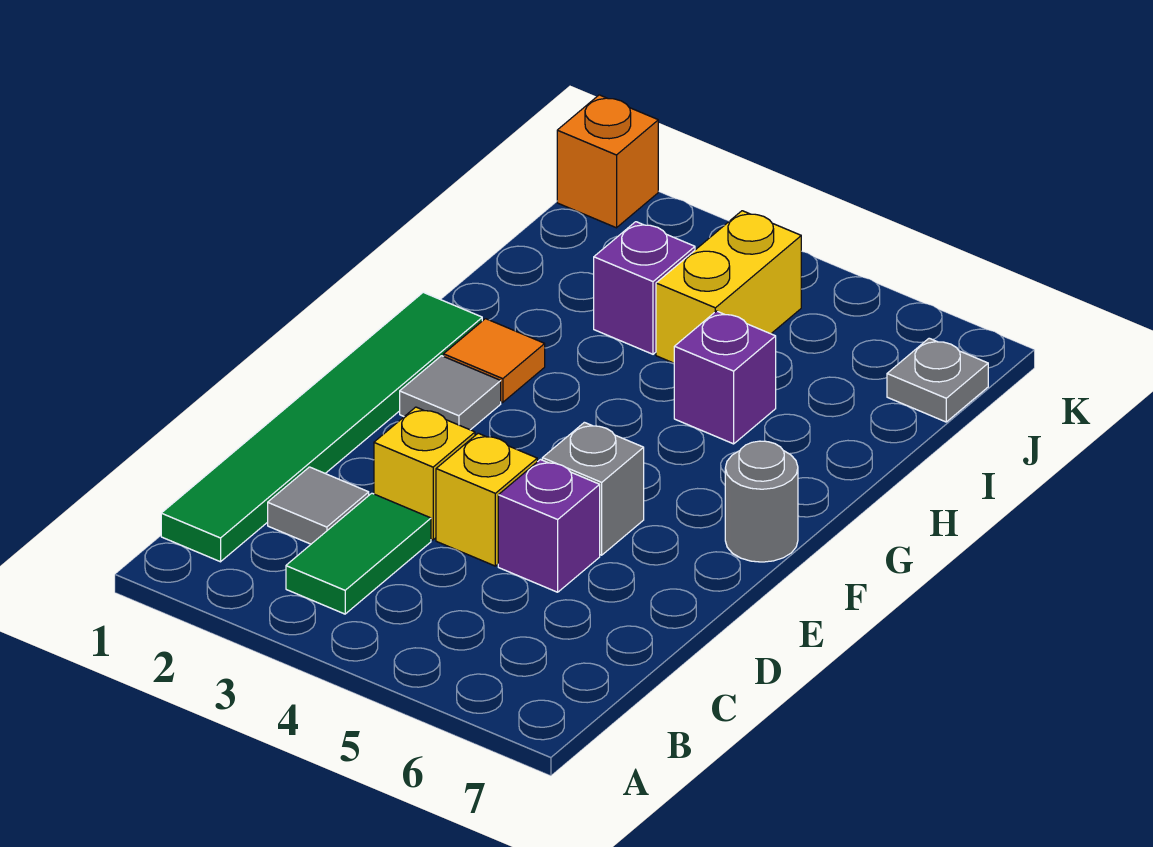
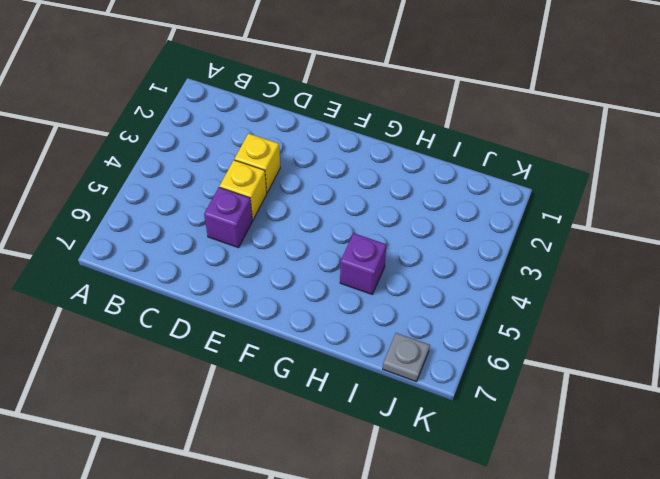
none -> green tile B1:G1 level 1
none -> green tile B3:C3 level 1
none -> grey tile C2 level 1

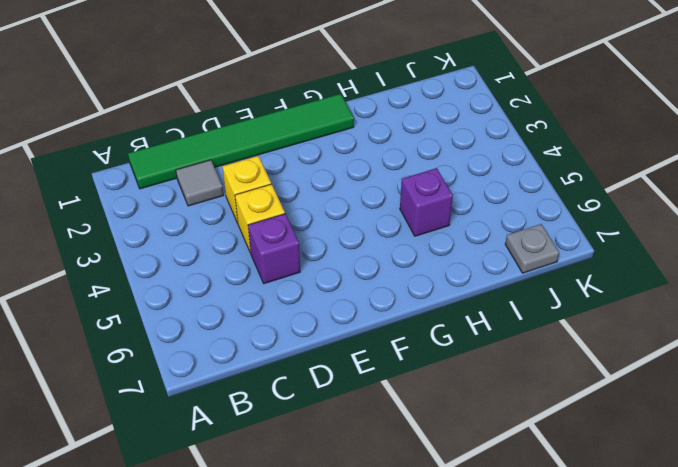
none -> green tile B3:C3 level 1
none -> grey brick E5 level 1
none -> grey tile F2 level 1

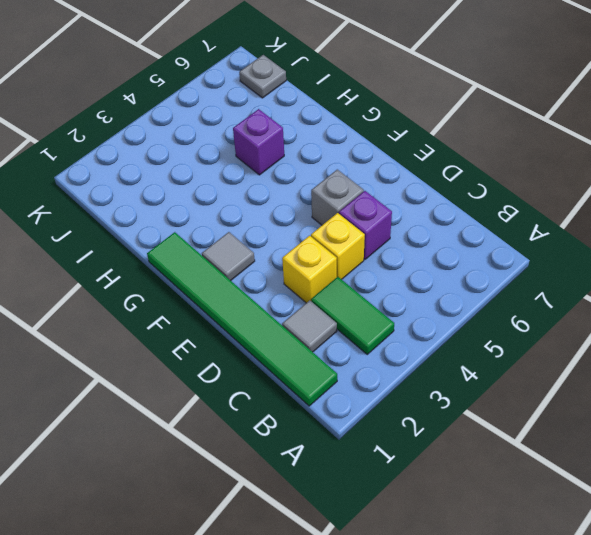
none -> grey round brick F7 level 1
none -> orange tile G2 level 1
none -> purple brick I3 level 1

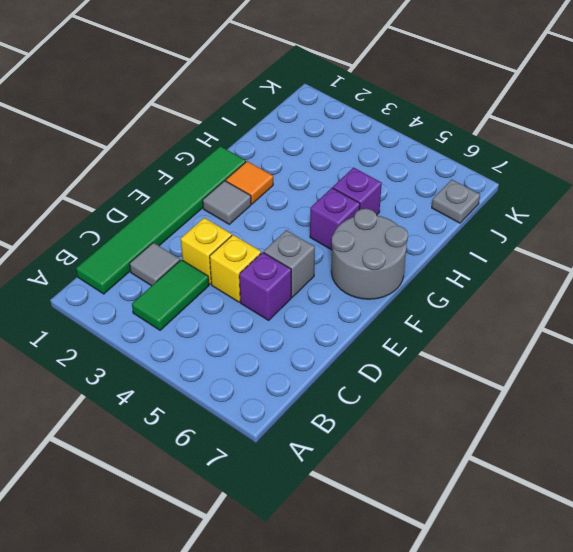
grey round brick F6:G7 level 1 -> grey round brick F7 level 1
purple brick G5 level 1 -> purple brick I3 level 1
none -> yellow brick I4:J4 level 1
none -> orange brick K1 level 1

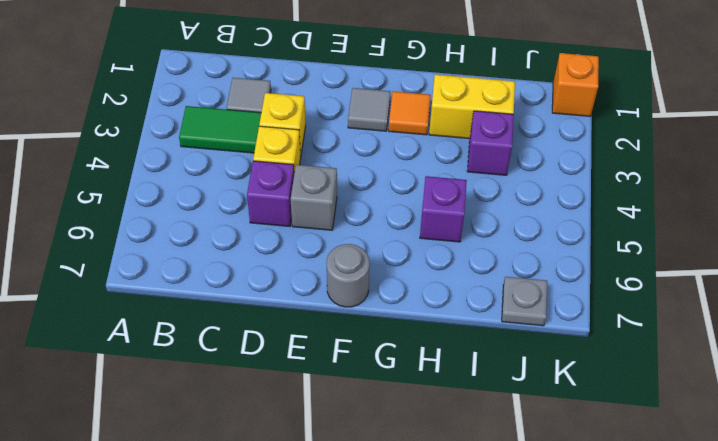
yellow brick H2:I2 level 1 -> yellow brick I4:J4 level 1
none -> green tile B1:G1 level 1

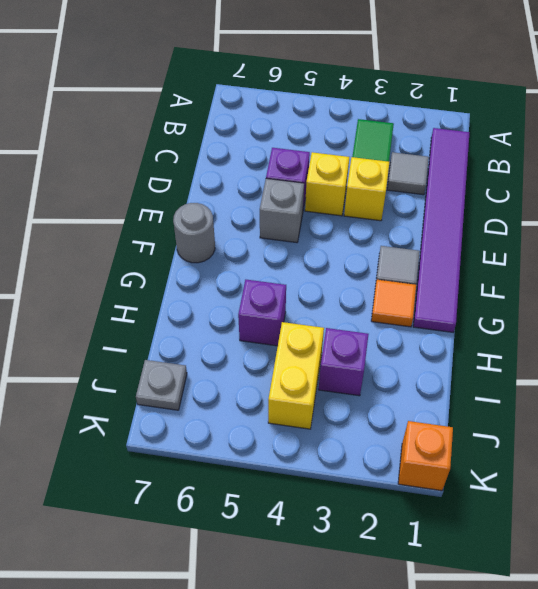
purple tile B1:G1 level 1 -> green tile B1:G1 level 1

